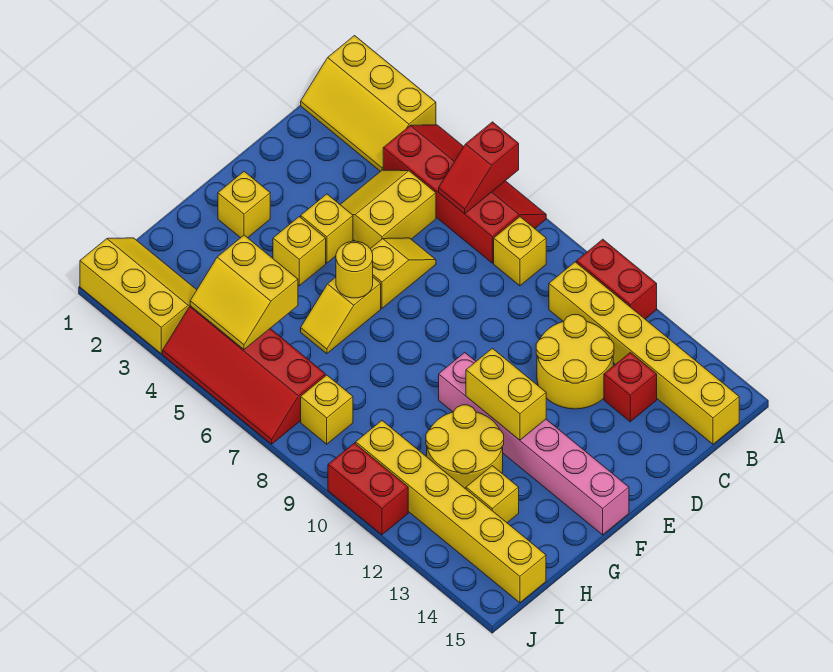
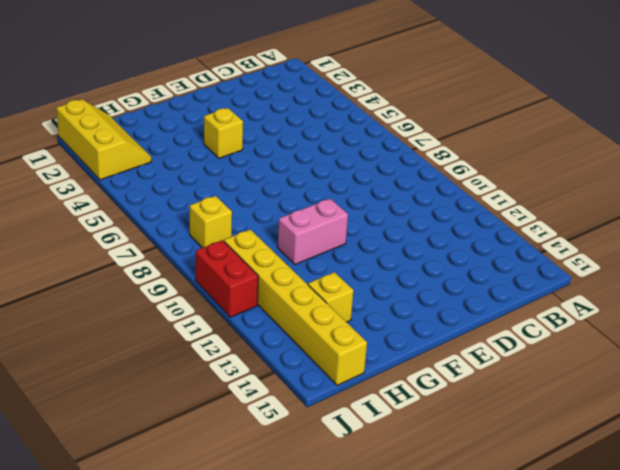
pink brick F10:G10 level 1 -> pink brick F10:F15 level 1
none -> yellow slope A1:B3 level 1 top A
none -> red slope A4:B7 level 1 top B
none -> red brick A10:A11 level 1

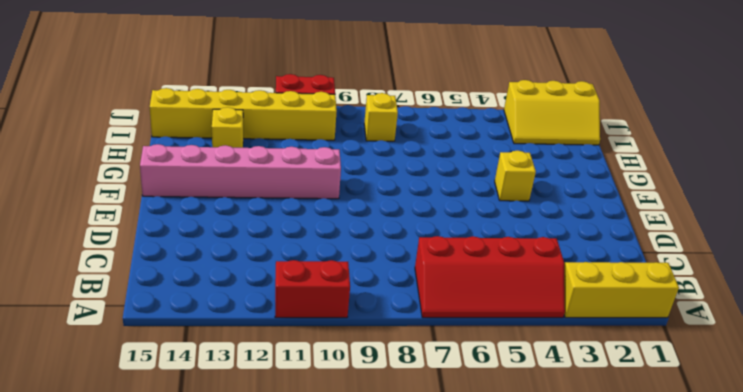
none -> yellow brick B8 level 1
none -> yellow brick B10:B15 level 1
none -> yellow slope C4:D5 level 1 top 5

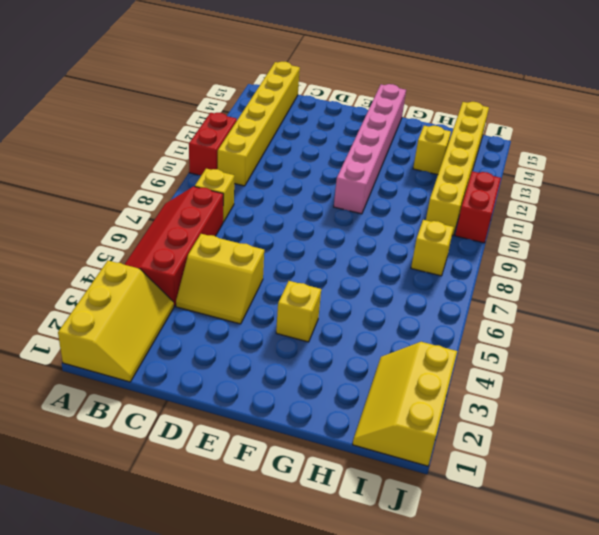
none -> yellow round brick C11:D12 level 1
none -> red brick C13 level 1
none -> yellow slope D6:E6 level 1 top E

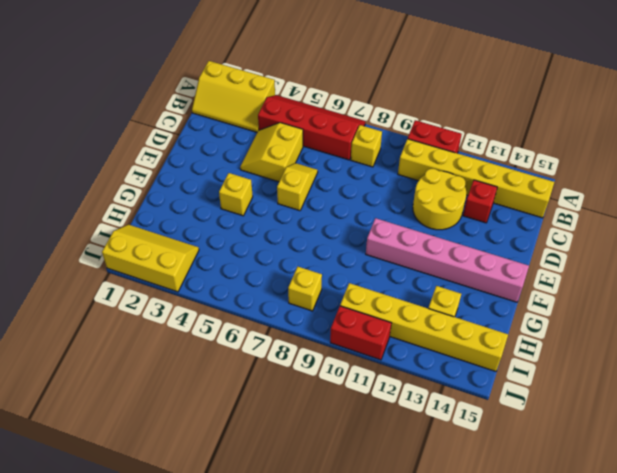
none -> yellow brick E4 level 1
none -> yellow brick F2 level 1
none -> yellow slope F6:G6 level 1 top F

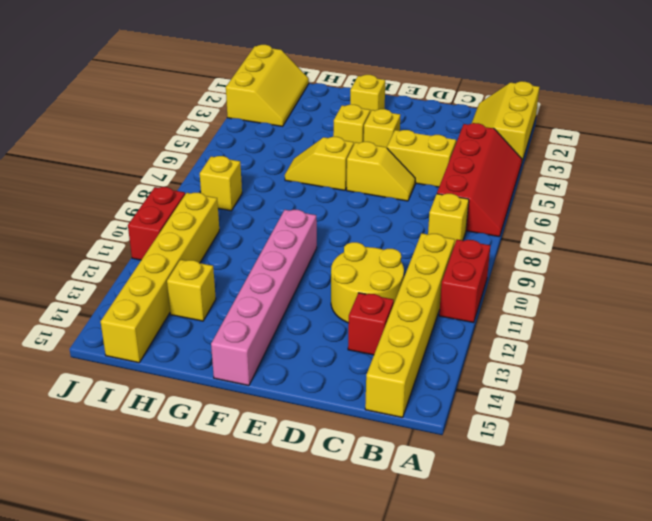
none -> yellow round brick G11:H12 level 1
none -> red slope I4:J7 level 1 top I
none -> red slope A6:B6 level 2 top A

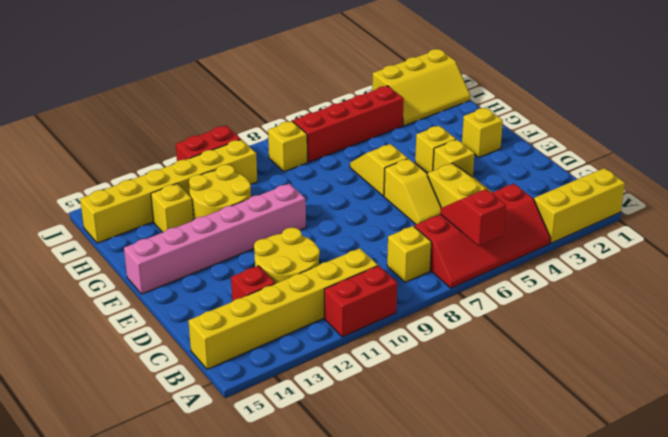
none -> yellow round brick F6 level 2
none -> yellow brick F11:F12 level 2
none -> yellow slope H4:I5 level 2 top H

